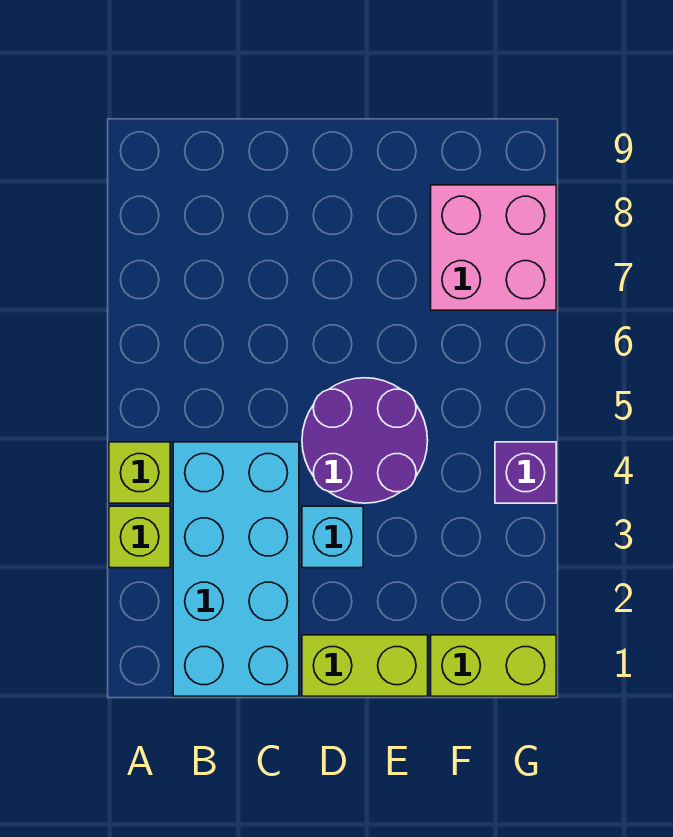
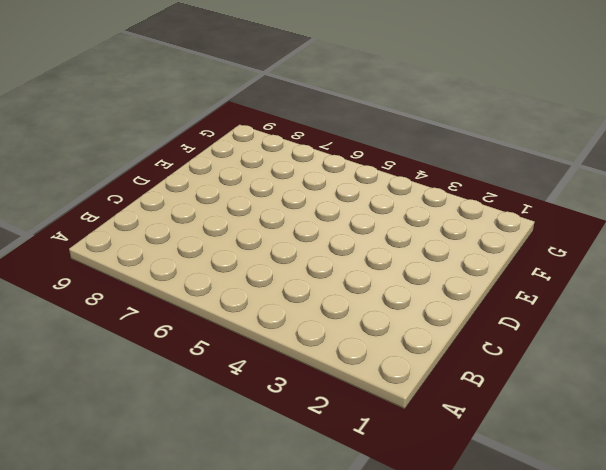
none -> lime brick A3 level 1
none -> lime brick A4 level 1

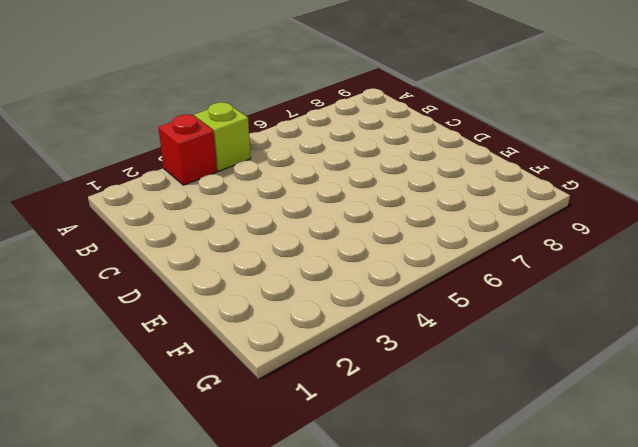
red brick A3 level 1 -> lime brick A3 level 1
none -> cyan brick B1:C4 level 1
none -> lime brick D1:E1 level 1

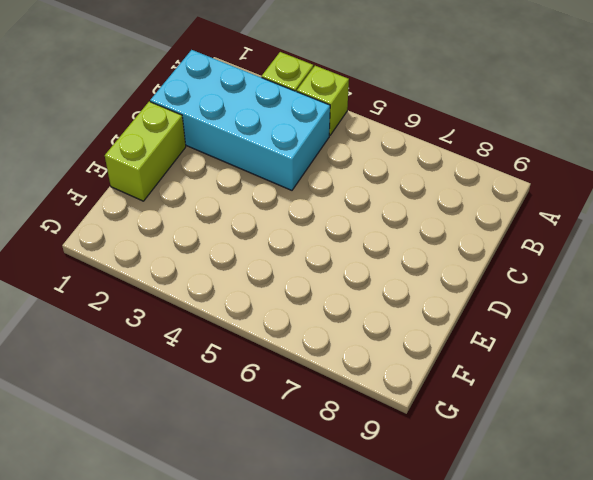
none -> cyan brick D3 level 1
none -> purple round brick D4:E5 level 1

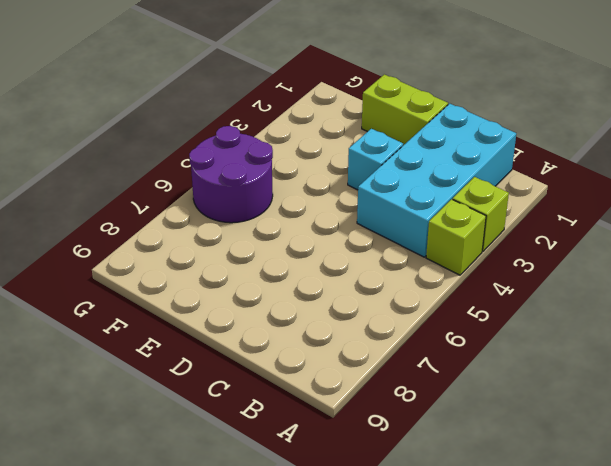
purple round brick F5:G6 level 1 -> purple round brick D4:E5 level 1
none -> lime brick F1:G1 level 1
none -> pink brick F7:G8 level 1

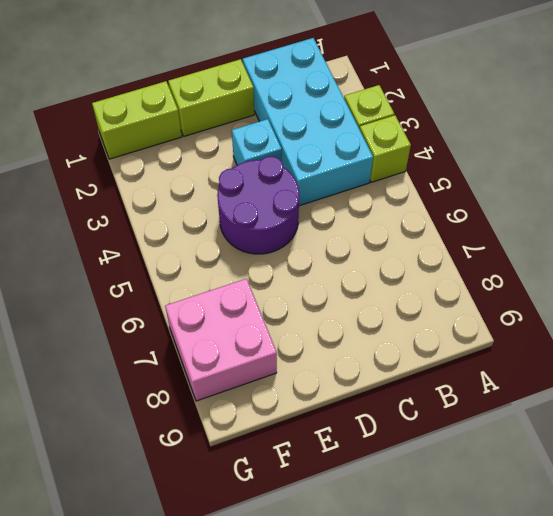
none -> purple brick G4 level 1

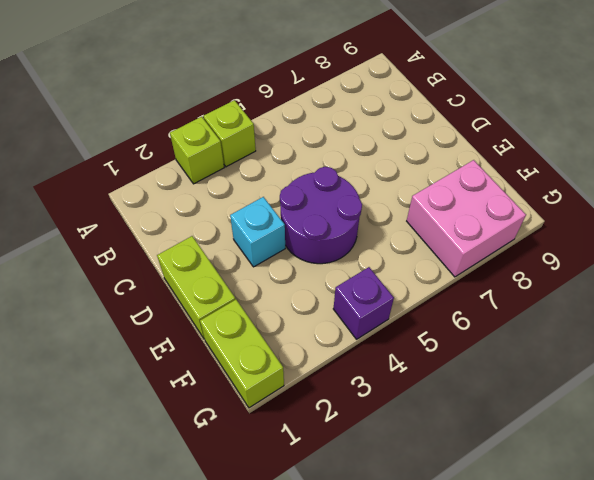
none -> cyan brick B1:C4 level 1

